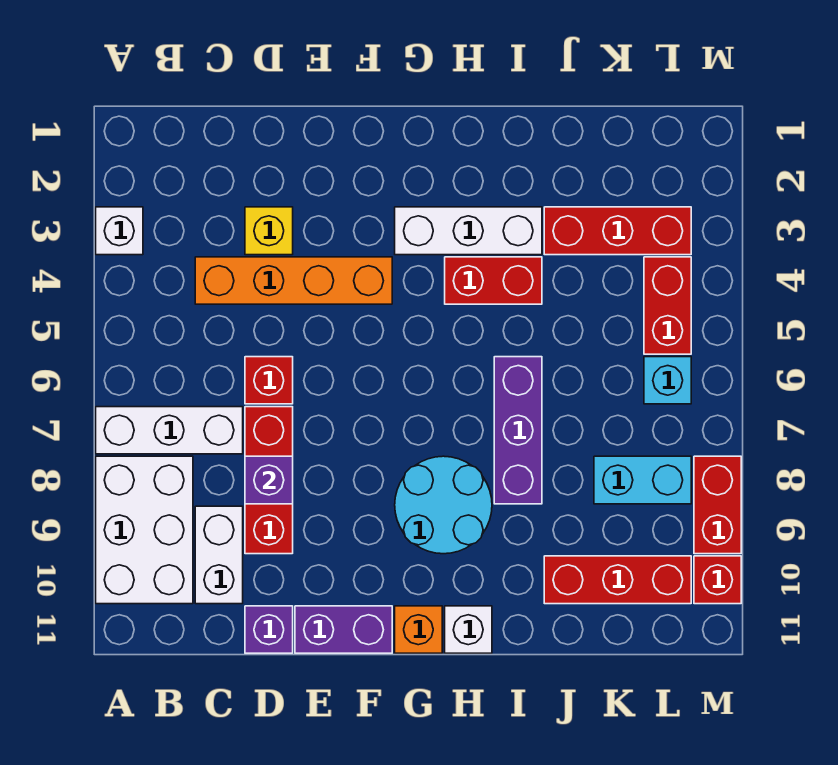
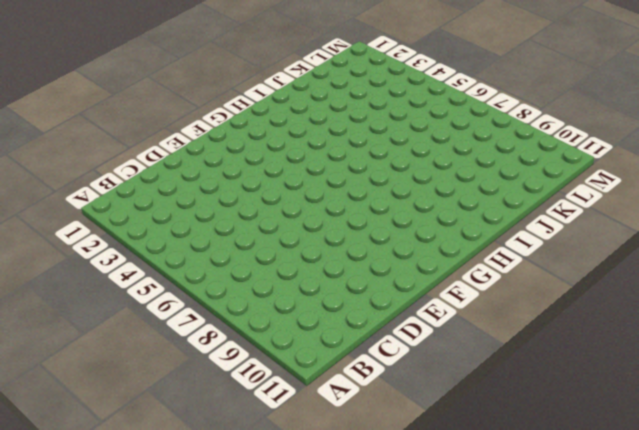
none -> white brick A3 level 1
none -> white brick A7:C7 level 1
none -> white brick A8:B10 level 1

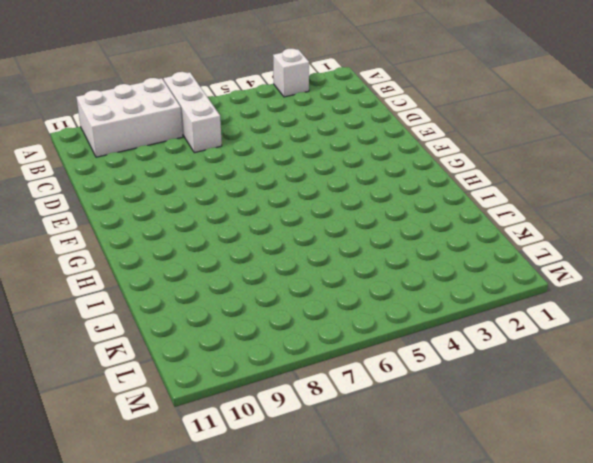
none -> orange brick C4:F4 level 1
none -> white brick C9:C10 level 1
none -> yellow brick D3 level 1

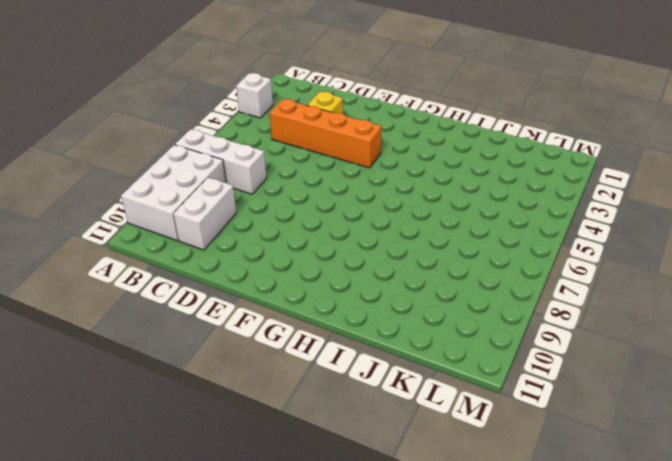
none -> red brick D6 level 1
none -> red brick D7:D9 level 1
none -> purple brick D11 level 1

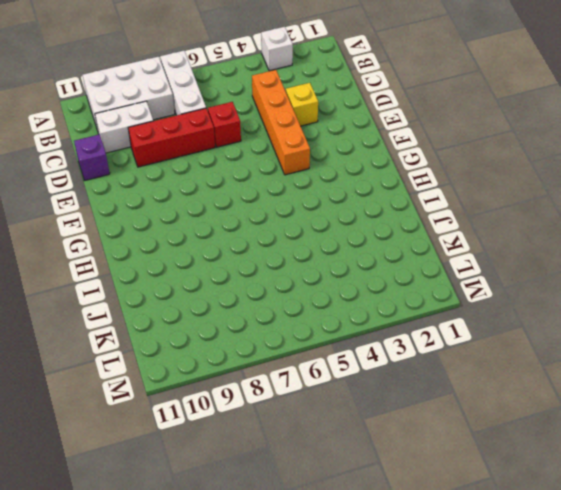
none -> purple brick E11:F11 level 1
none -> white brick G3:I3 level 1
none -> cyan round brick G8:H9 level 1

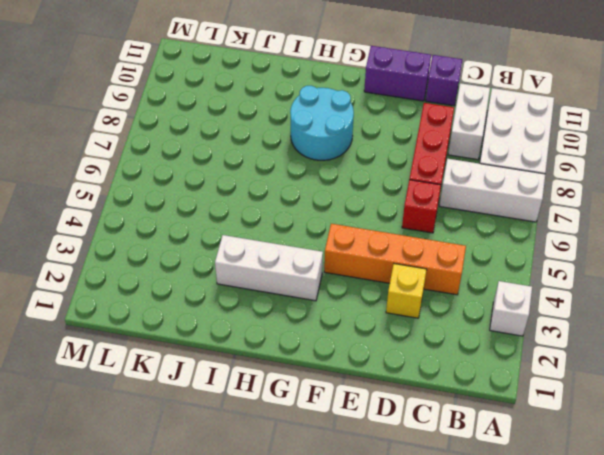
none -> orange brick G11 level 1
none -> red brick H4:I4 level 1
none -> white brick H11 level 1

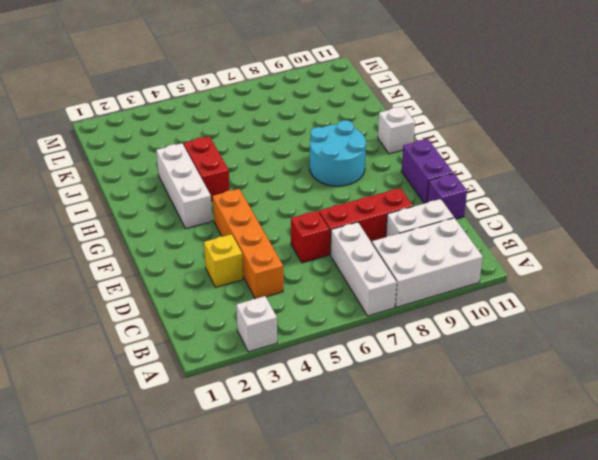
none -> orange brick G11 level 1
none -> purple brick I6:I8 level 1
none -> red brick J3:L3 level 1

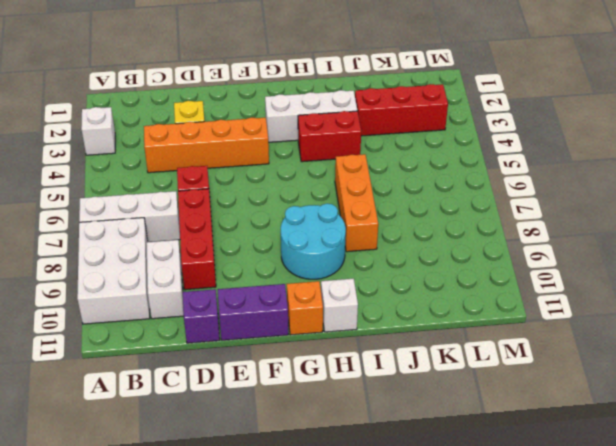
orange brick I6:I8 level 1 -> purple brick I6:I8 level 1
none -> red brick J10:L10 level 1
none -> cyan brick K8:L8 level 1
none -> red brick L4:L5 level 1

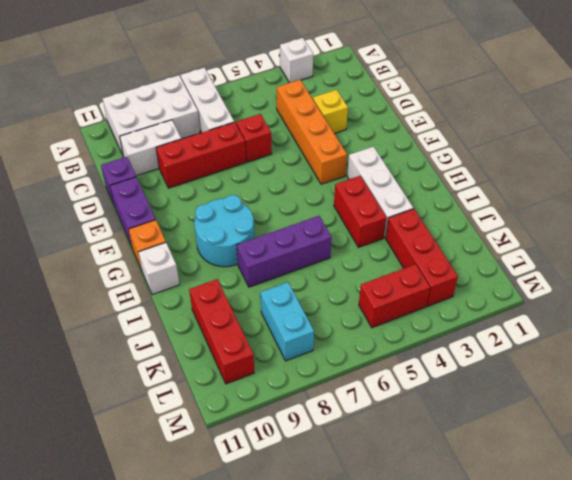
none -> cyan brick L6 level 1
none -> red brick M8:M9 level 1
none -> red brick M10 level 1

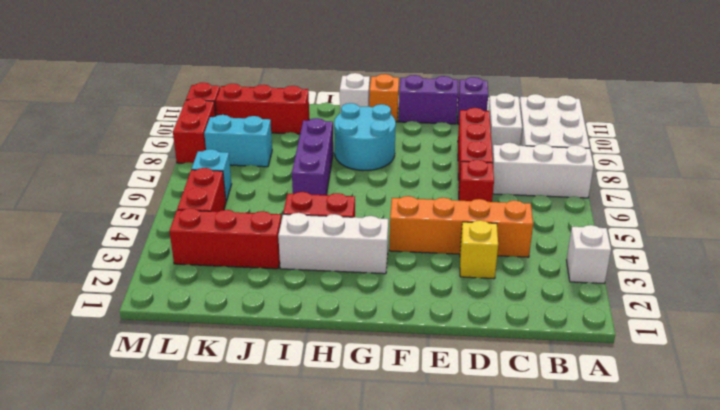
none -> purple brick D8 level 2

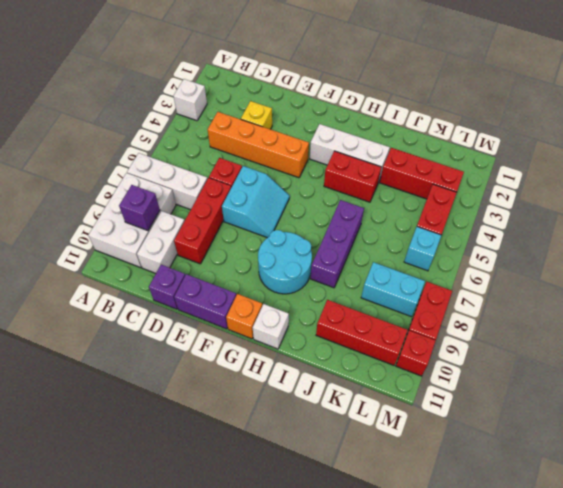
purple brick B9 level 2 -> purple brick D8 level 2
cyan slope E6:F7 level 1 top E -> none

